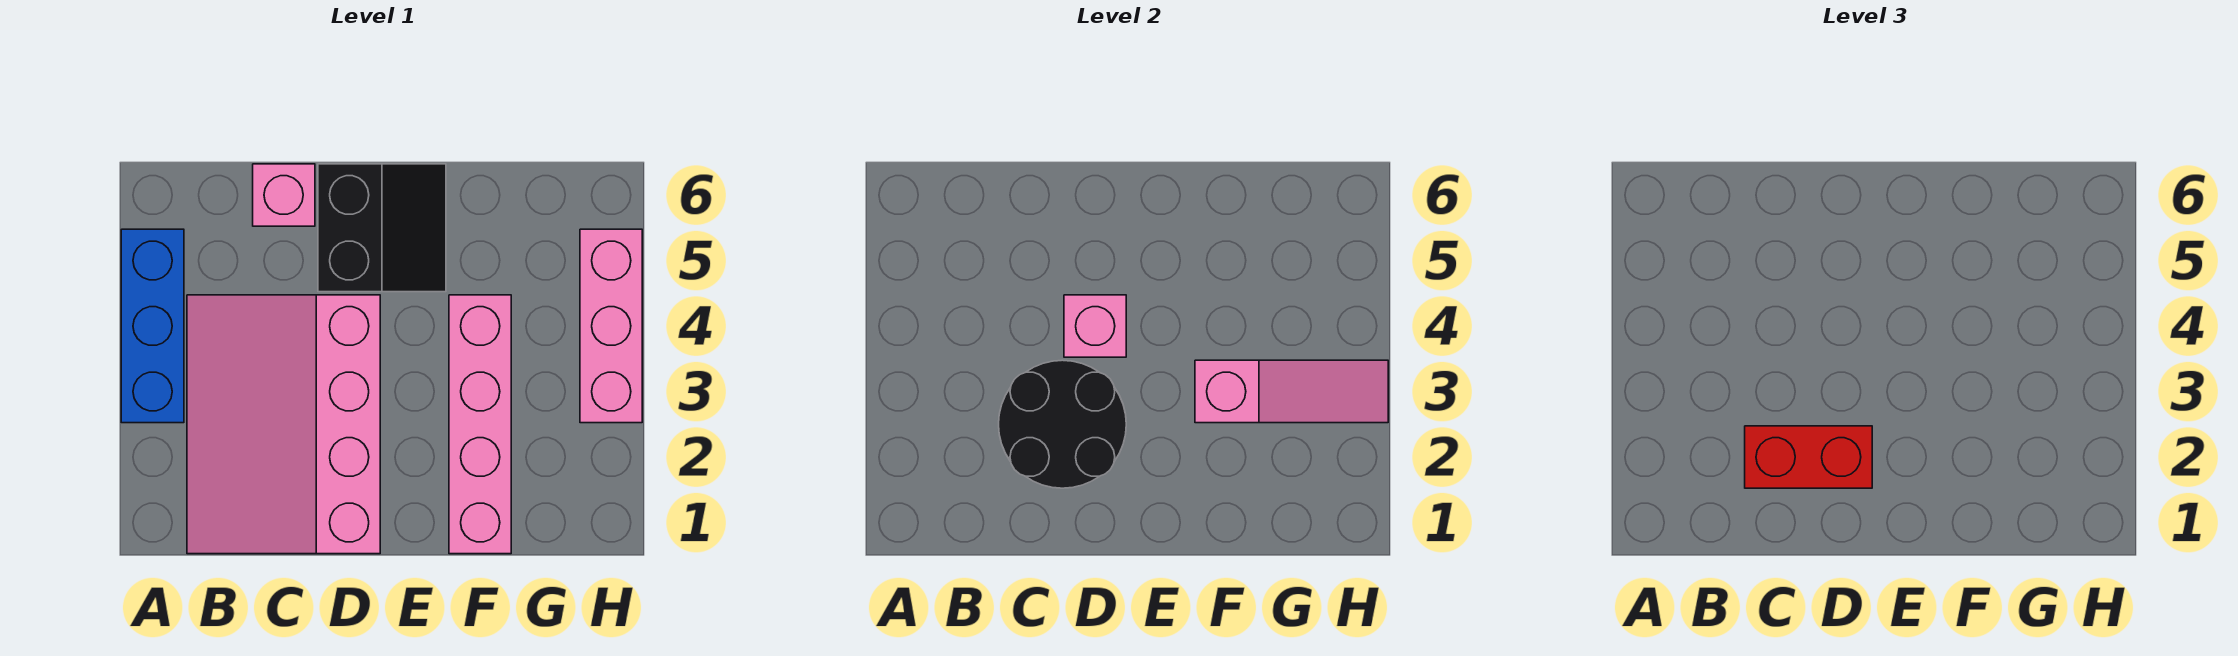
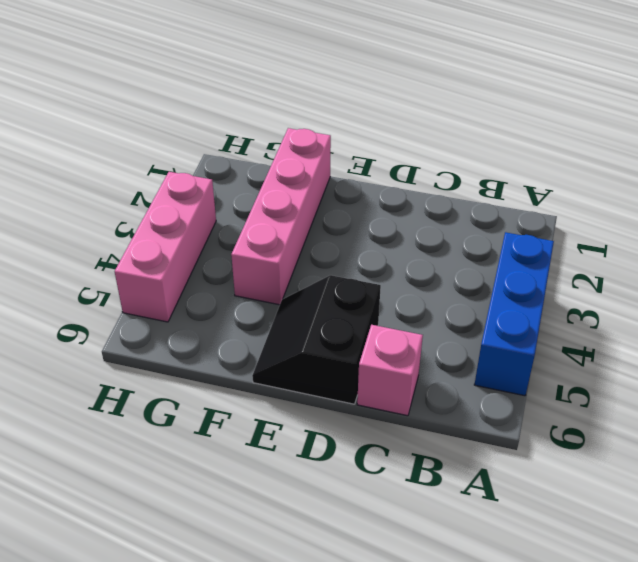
none -> pink slope B1:D4 level 1 top D
none -> black round brick C2:D3 level 2

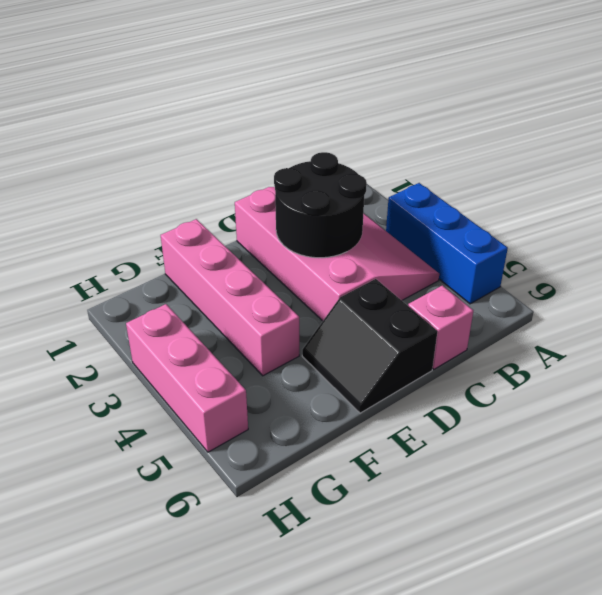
none -> pink brick D4 level 2
none -> pink slope F3:H3 level 2 top F

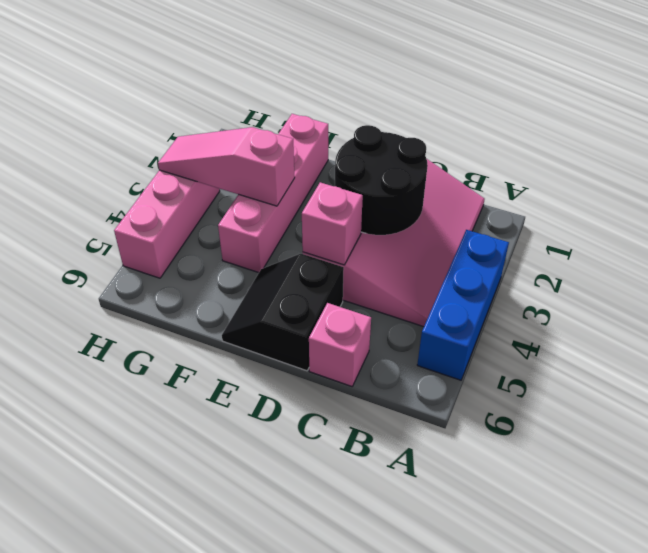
none -> red brick C2:D2 level 3

